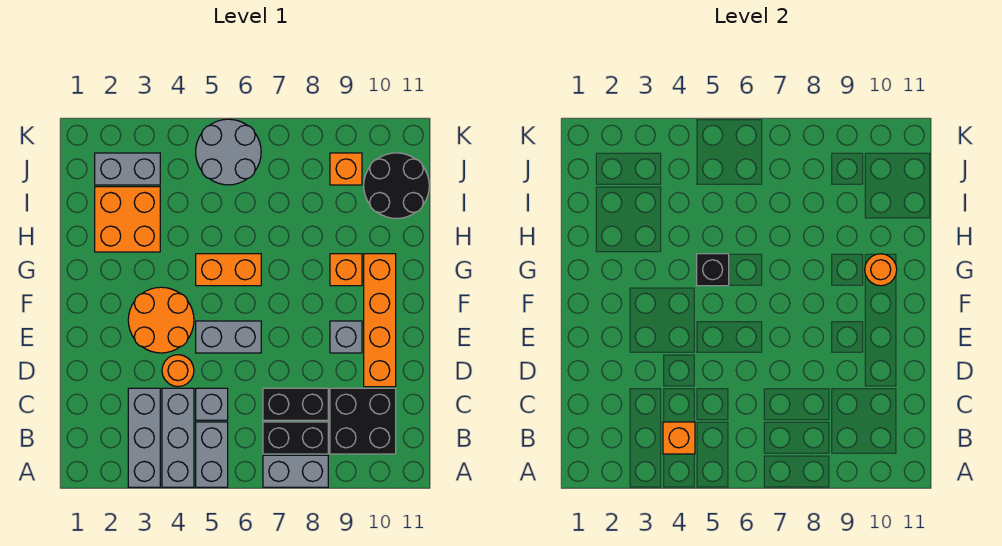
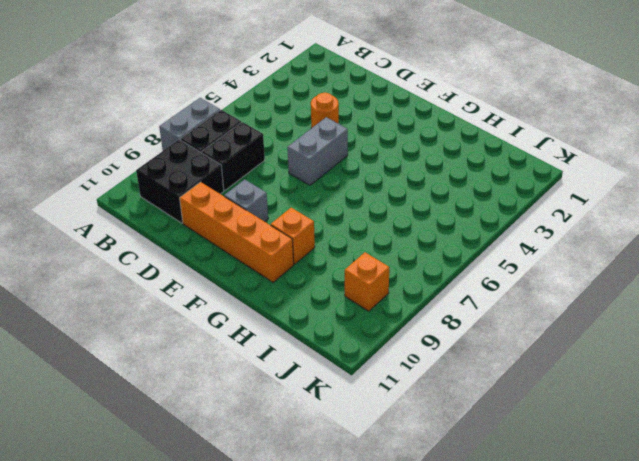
none -> grey brick A3:C3 level 1
none -> grey brick A4:C4 level 1
none -> grey brick A5:B5 level 1

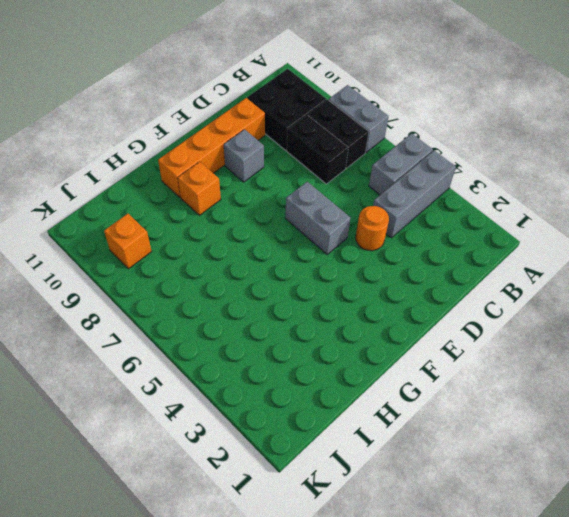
none -> grey brick A3:C3 level 1
none -> grey brick C5 level 1
none -> orange round brick E3:F4 level 1

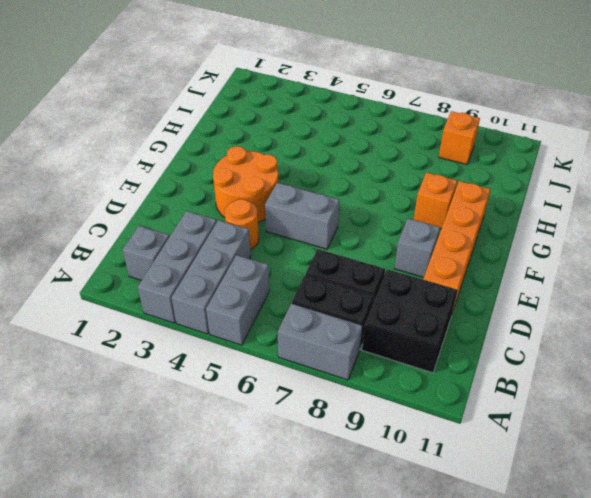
grey brick B2 level 1 -> grey brick C5 level 1
none -> orange brick G5:G6 level 1
none -> orange brick H2:I3 level 1
none -> black round brick I10:J11 level 1

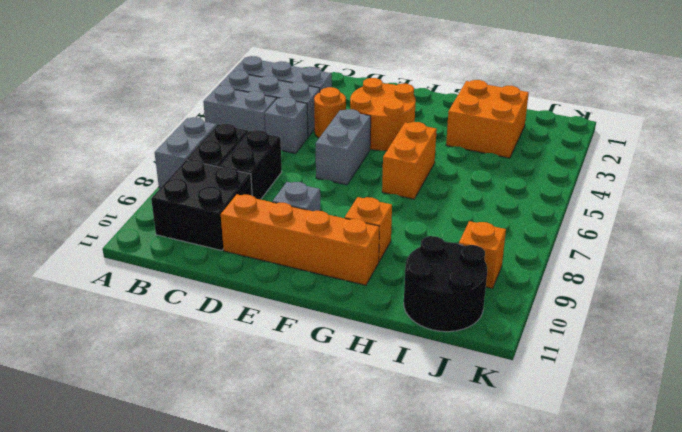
none -> grey brick J2:J3 level 1
none -> grey round brick J5:K6 level 1
none -> orange brick B4 level 2

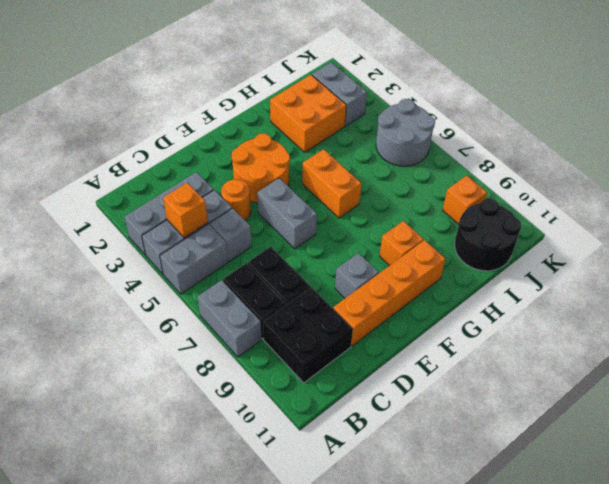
none -> black brick G5 level 2
none -> orange round brick G10 level 2

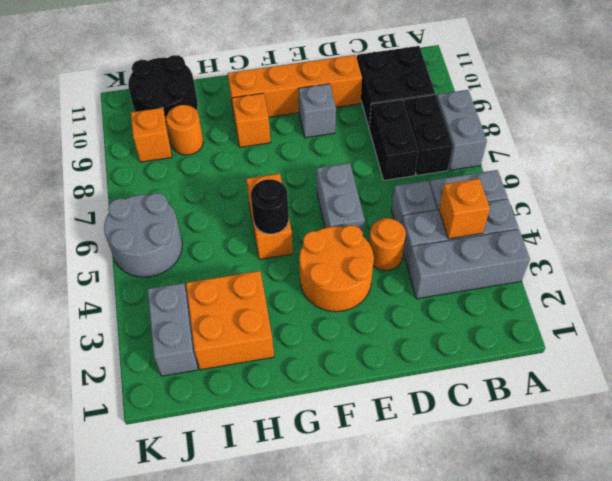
black round brick G5 level 2 -> black brick G5 level 2
orange round brick I9 level 1 -> orange round brick G10 level 2

